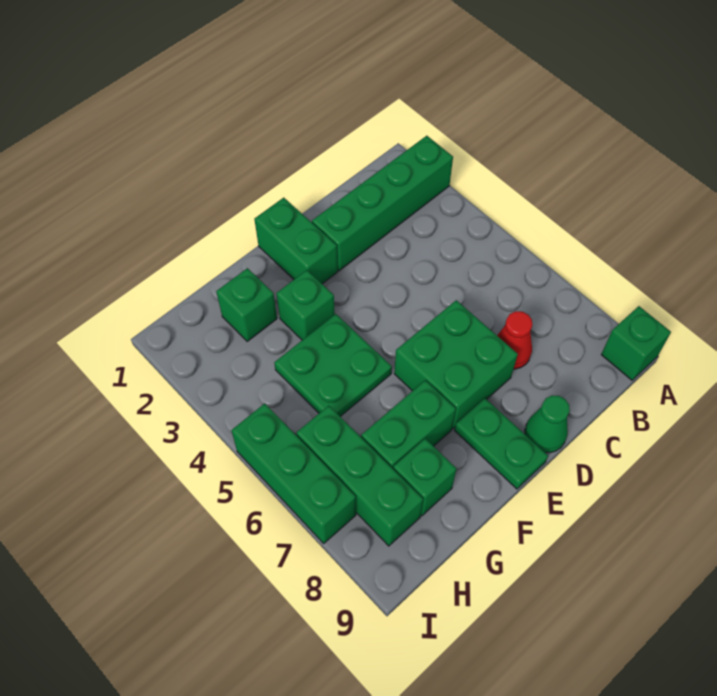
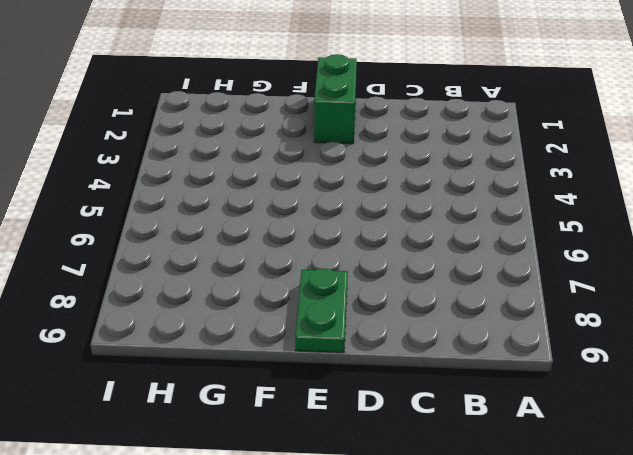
none -> green brick A2:D2 level 1
none -> green brick A9 level 1
none -> red cone C7 level 1

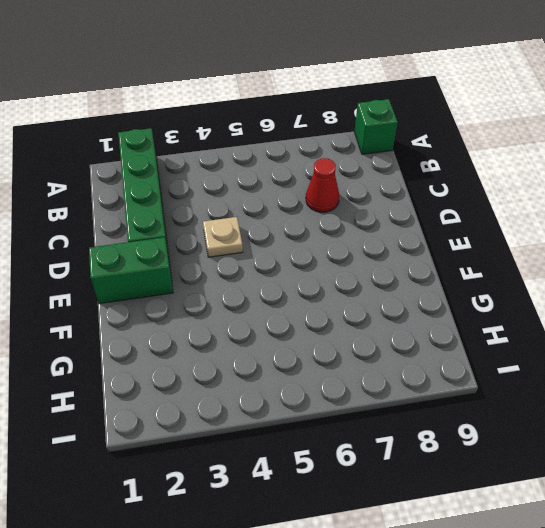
tan plate D4 level 1 -> none
none -> green brick D6:E7 level 1
none -> green cone D9 level 1
none -> green plate E8:E9 level 1

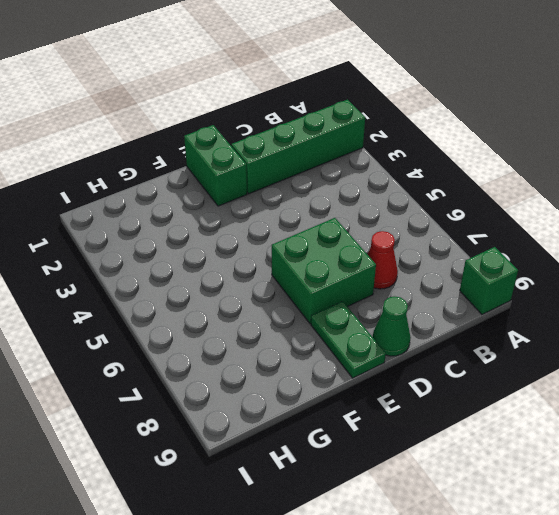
none -> green brick F3 level 1
none -> green plate F4:G5 level 1
none -> green brick F7:G7 level 1

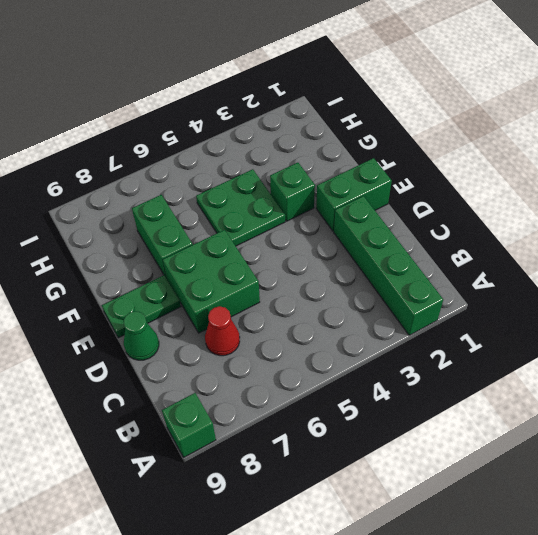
none -> green brick G2 level 1
none -> green brick G8 level 1
none -> green brick H6:H8 level 1

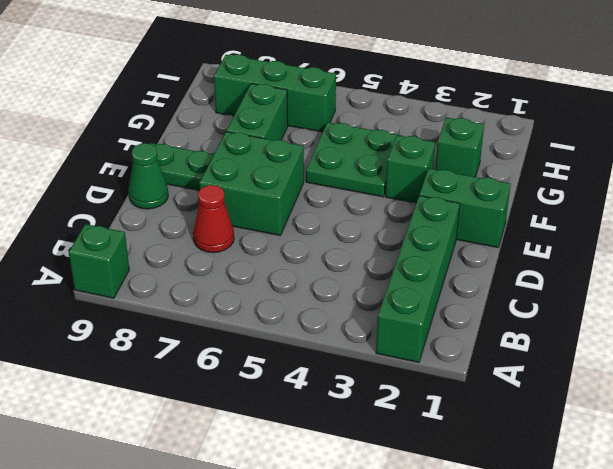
none -> green brick G8 level 1
none -> green brick I5:I7 level 1

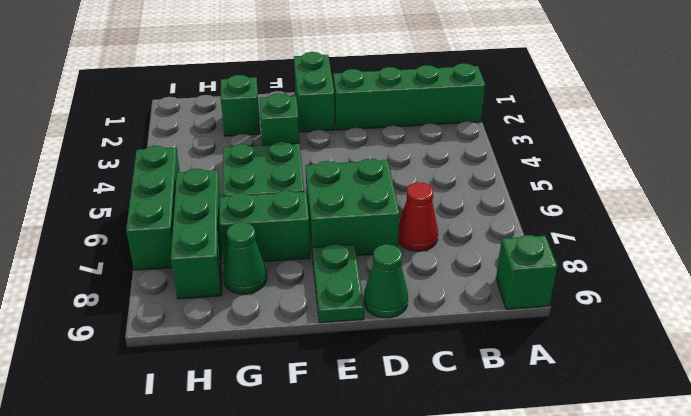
green cone G8 level 1 -> green brick G8 level 1

